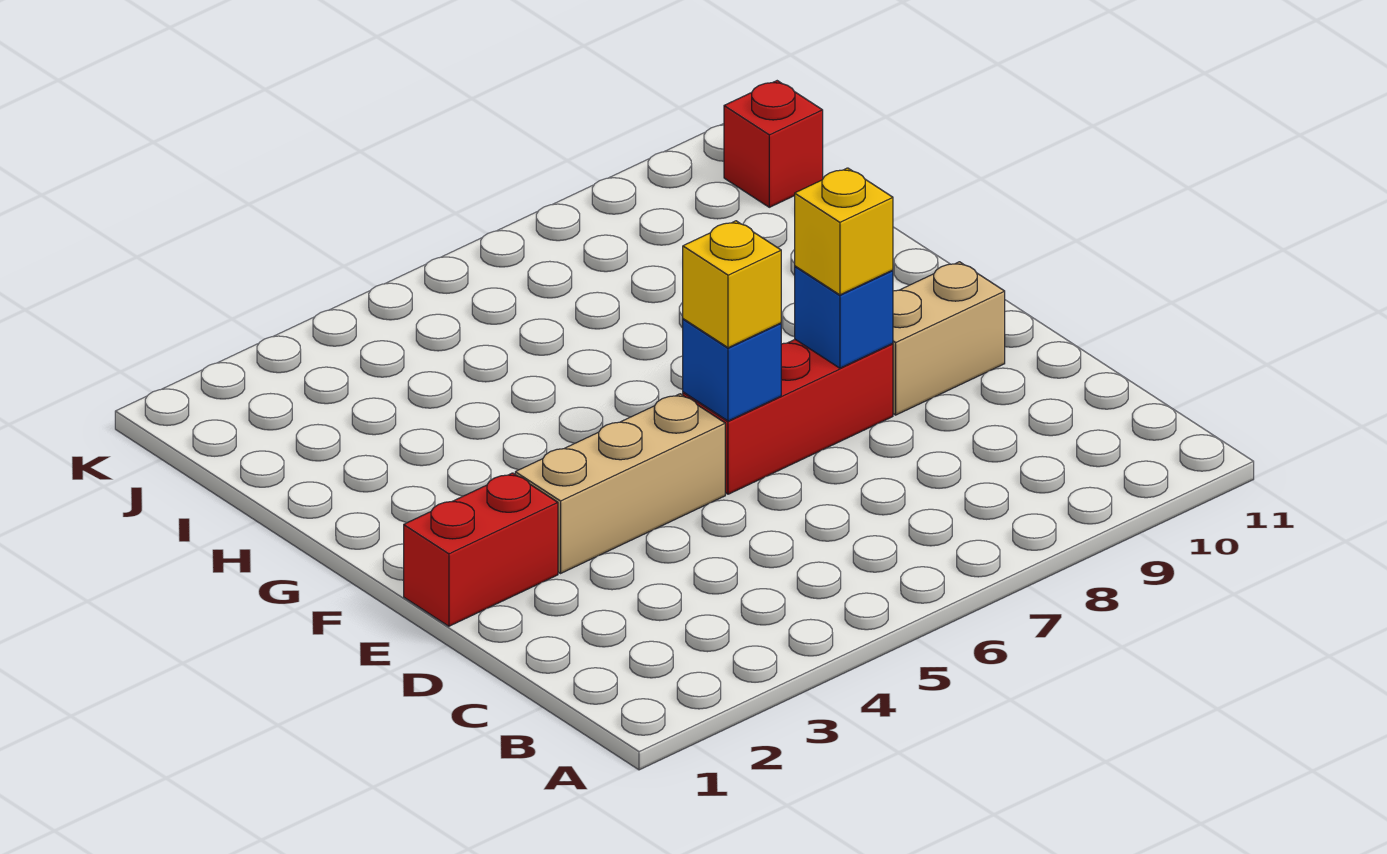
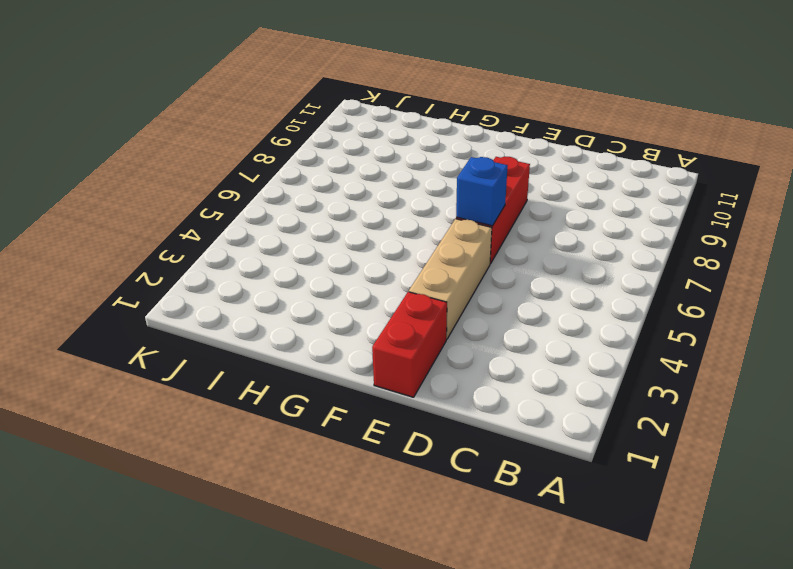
none -> tan brick E9:E10 level 1
none -> red brick J11 level 1

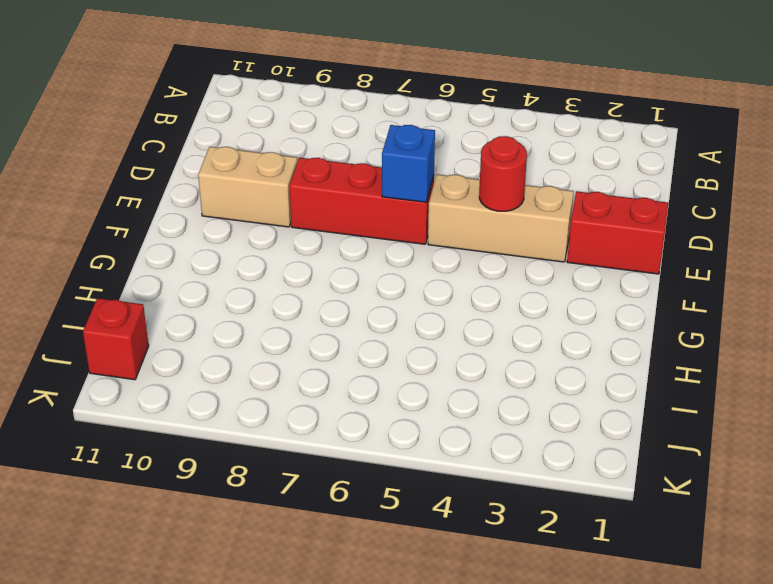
red round brick E4 level 2 -> none
none -> blue brick E8 level 2
none -> yellow brick E6 level 3

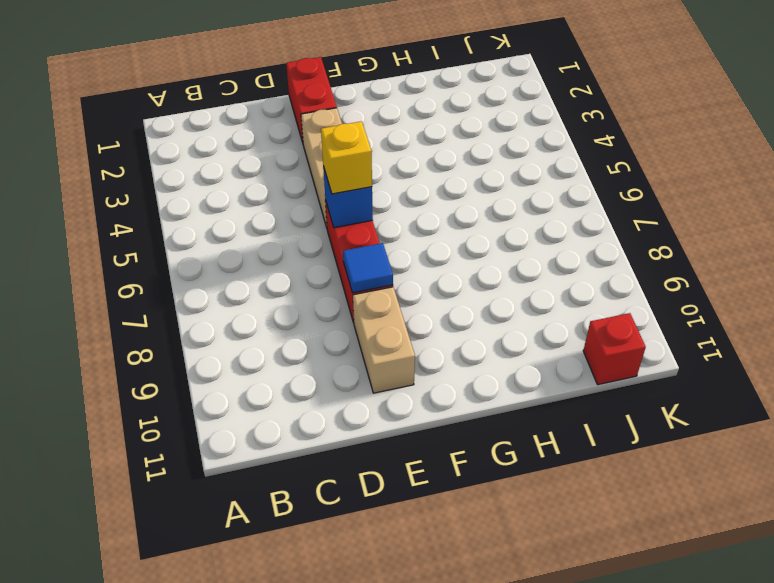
blue tile E8 level 2 -> blue brick E8 level 2
none -> yellow brick E8 level 3

